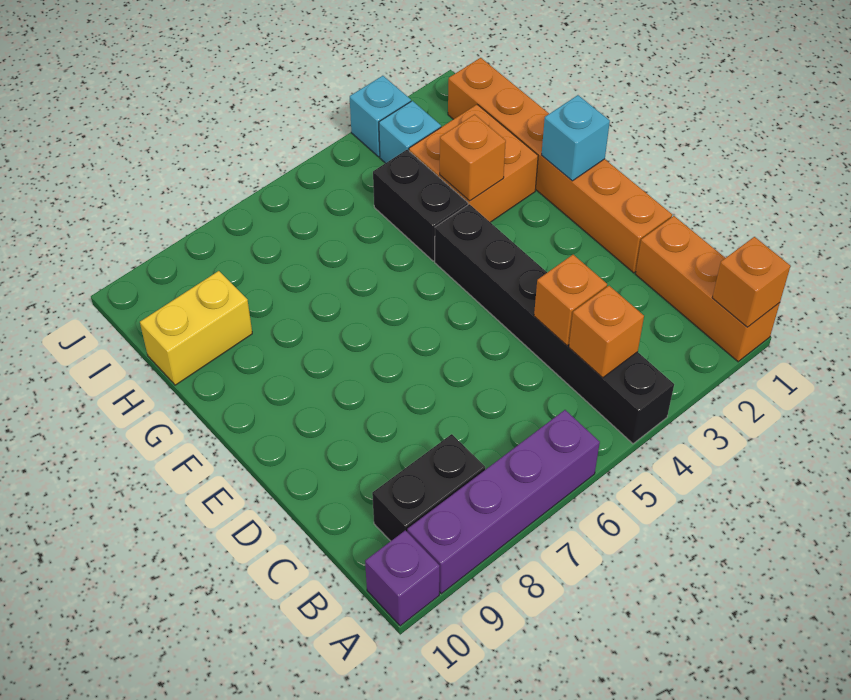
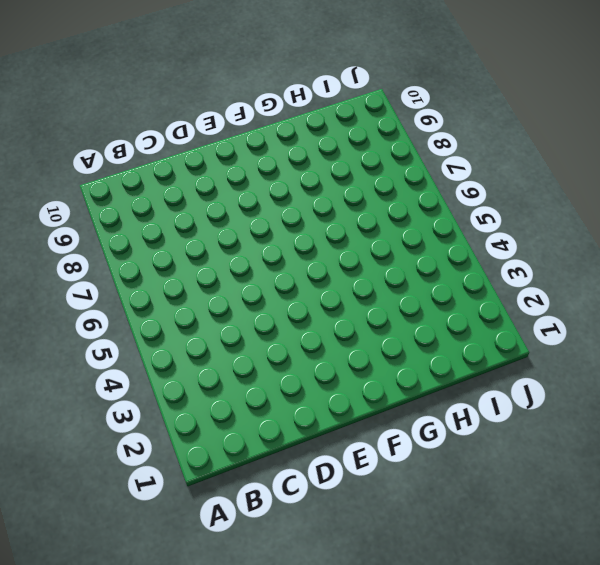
none -> orange brick A1:C1 level 1
none -> black brick A4:F4 level 1
none -> purple brick A6:A9 level 1

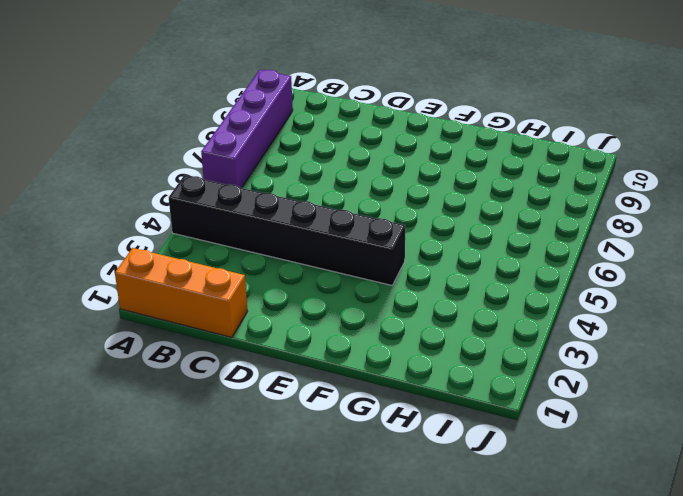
none -> purple brick A10 level 1
none -> black brick B8:B9 level 1
none -> orange brick D1:I1 level 1

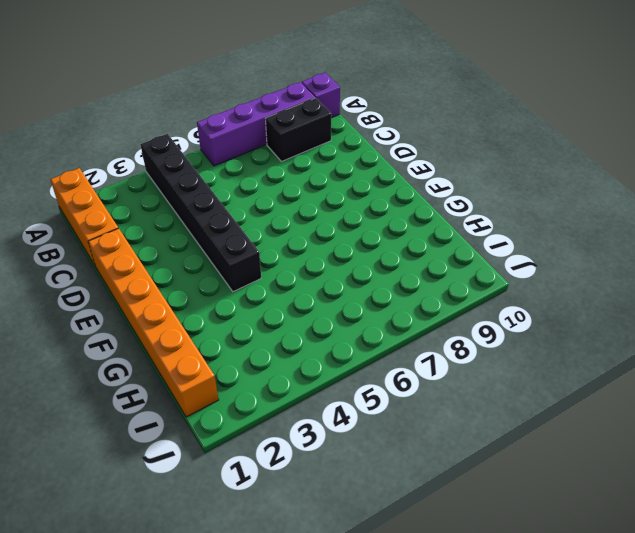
none -> orange brick G2:H3 level 1
none -> black brick G4:H4 level 1
none -> yellow brick H9:H10 level 1

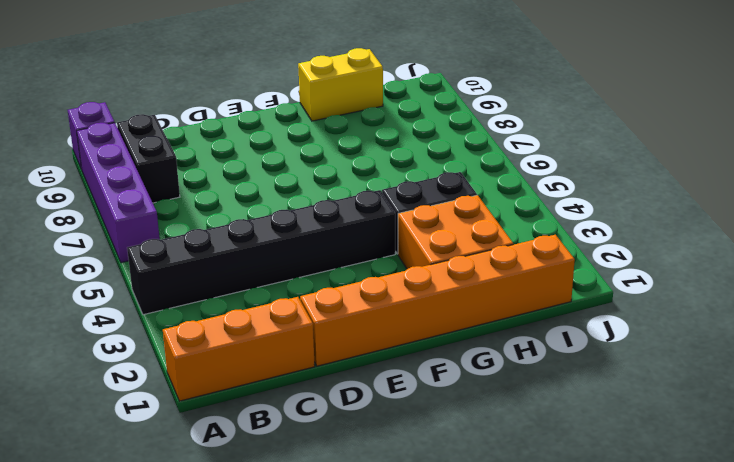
yellow brick G10:H10 level 1 -> yellow brick H9:H10 level 1
none -> cyan brick I3 level 1
none -> cyan brick J3 level 1
none -> orange brick A1 level 2

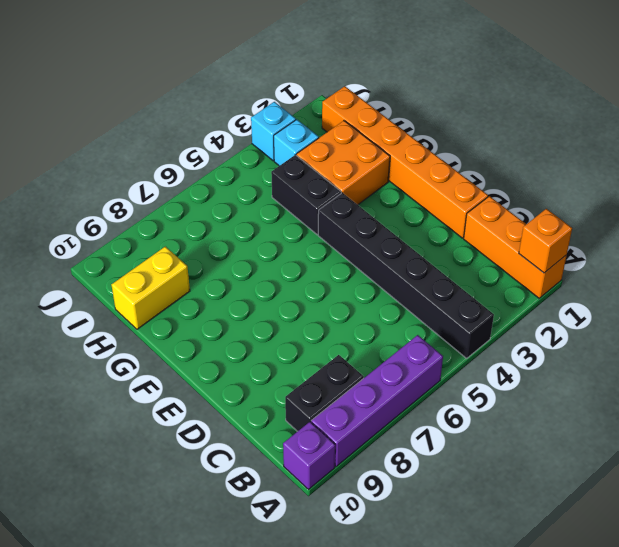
none -> orange brick B4 level 2
none -> orange brick C4 level 2
none -> cyan brick F1 level 2

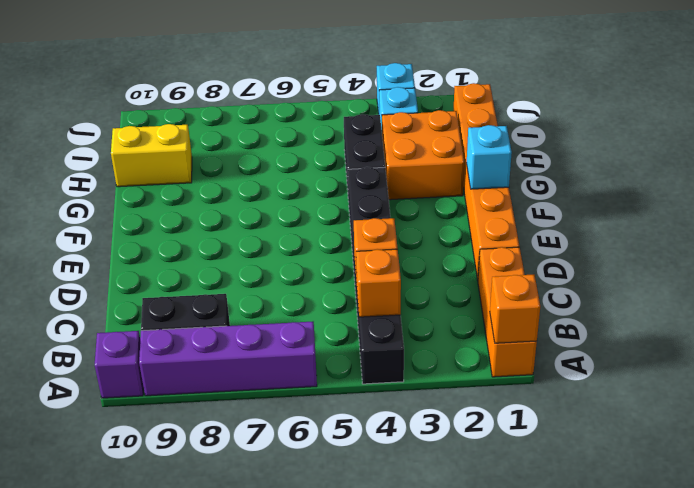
none -> orange brick G3 level 2

